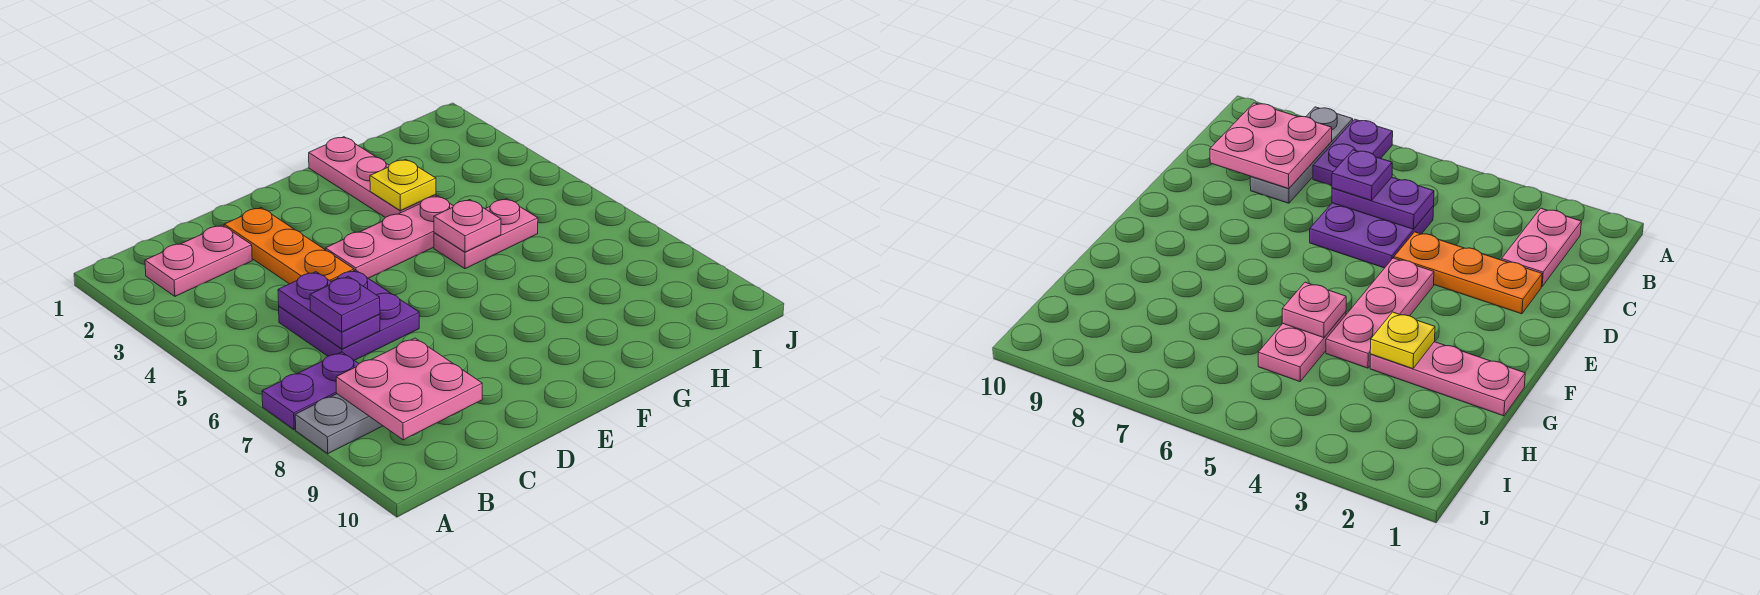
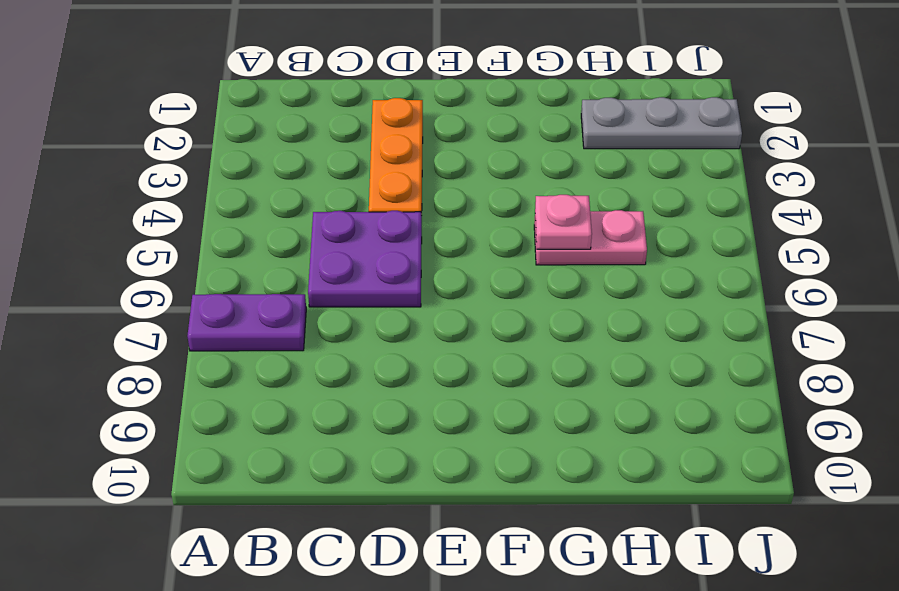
grey plate H2:J2 level 1 -> grey plate A8:C8 level 1
none -> pink plate B2:C2 level 1
none -> pink plate E4:G4 level 1
none -> pink plate G1:G3 level 1

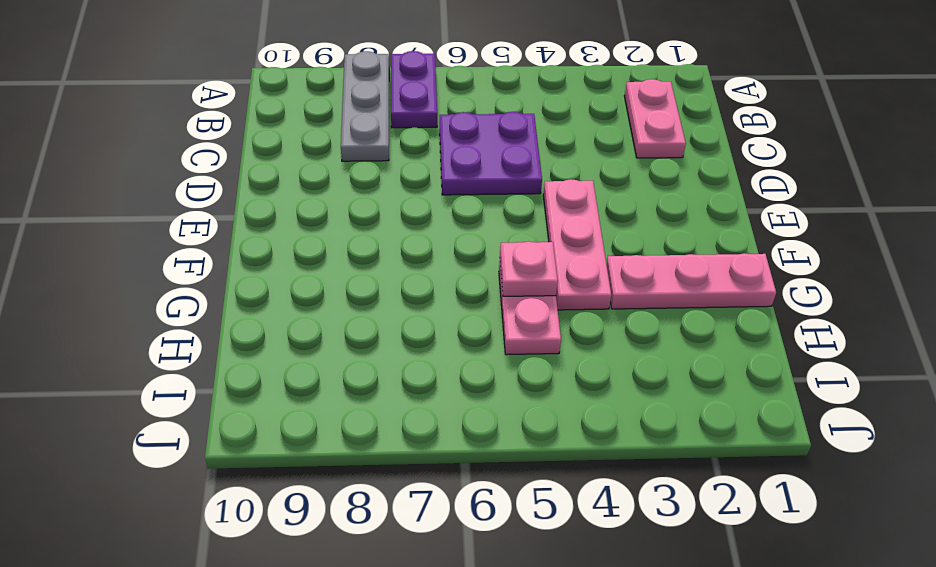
none -> orange plate D2:D4 level 1
none -> pink plate B8:C9 level 2
none -> purple plate C5:C6 level 2

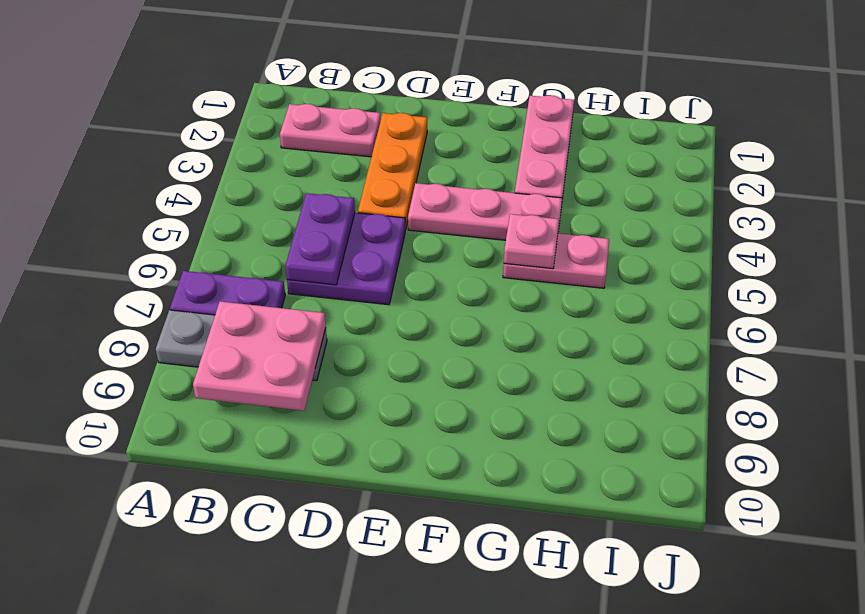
none -> yellow plate G3 level 2
none -> purple plate C6 level 3

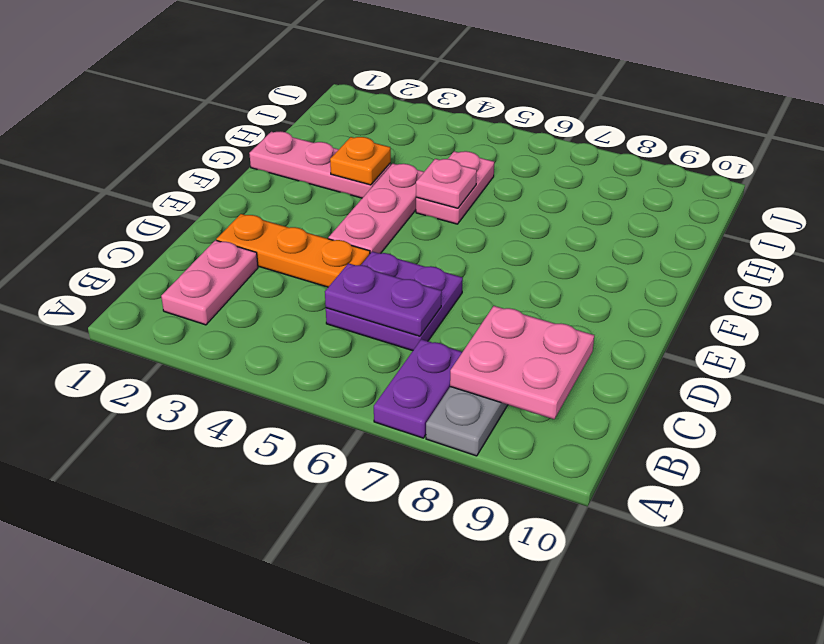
orange plate G3 level 2 -> yellow plate G3 level 2
none -> purple plate C6 level 3

